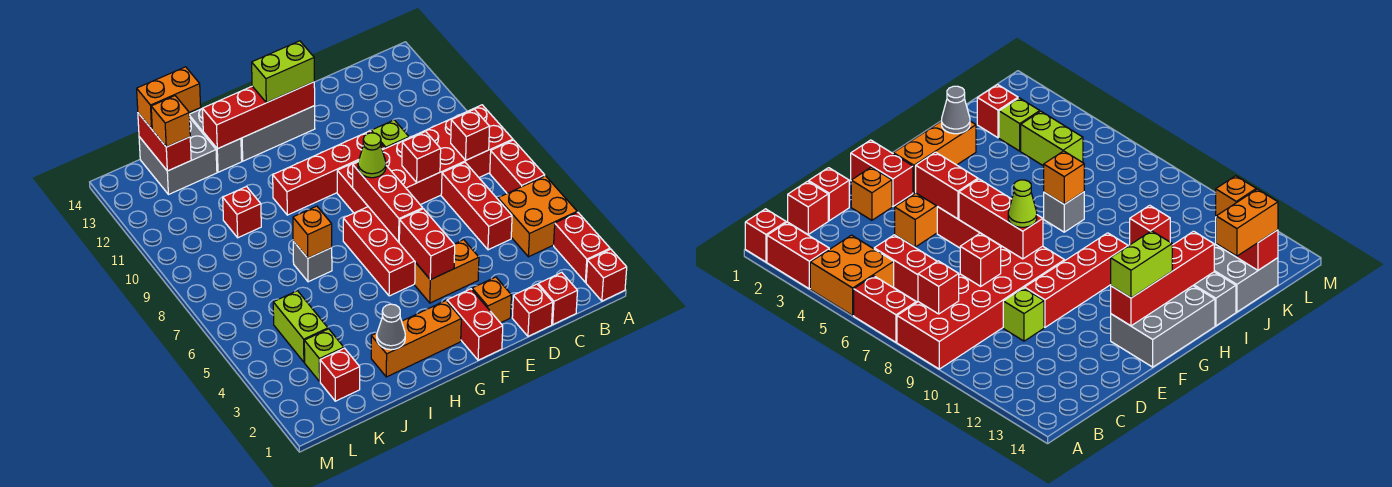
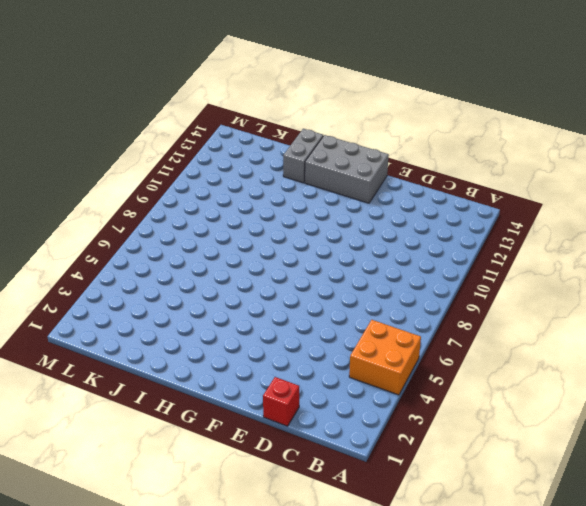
none -> red brick A1 level 1
none -> red brick A2:A3 level 1
none -> red brick A6:A7 level 1
none -> red brick A8:F9 level 1

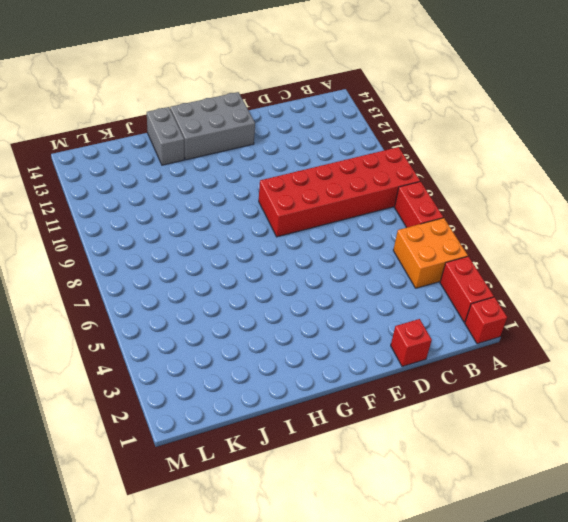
none -> red brick C1 level 1
none -> red brick C5:C7 level 1
none -> lime brick D10 level 1
none -> orange brick E2 level 1

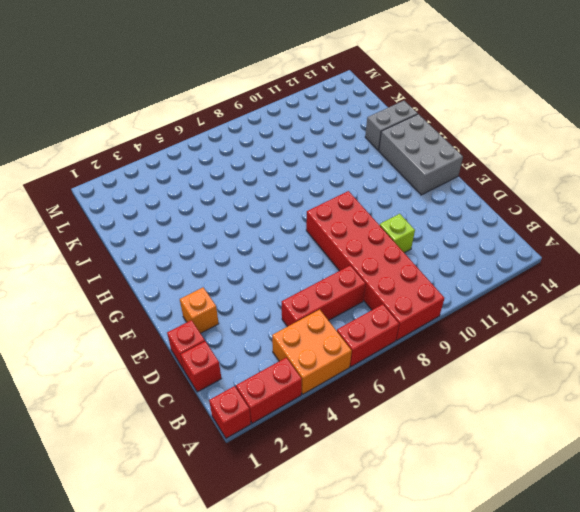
none -> orange brick E4:F4 level 1
none -> red brick E10:H10 level 1
none -> red brick F1:F2 level 1
none -> red brick F5:G7 level 1

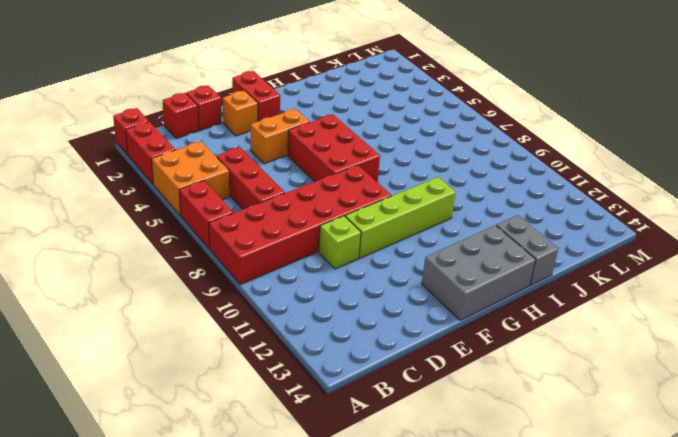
lime brick E10:H10 level 1 -> red brick E10:H10 level 1
none -> orange brick G2:I2 level 1
none -> grey brick I7 level 1
none -> red brick J10 level 1
none -> grey brick J13:K14 level 1

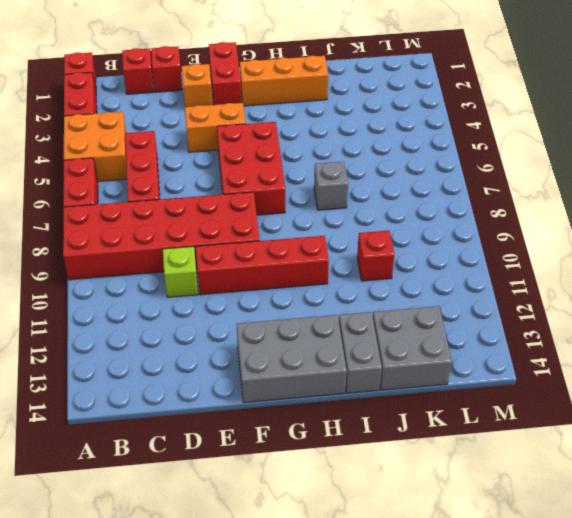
none -> red brick K2 level 1
none -> lime brick K3 level 1
none -> lime brick K4:K5 level 1
none -> red brick B8 level 2

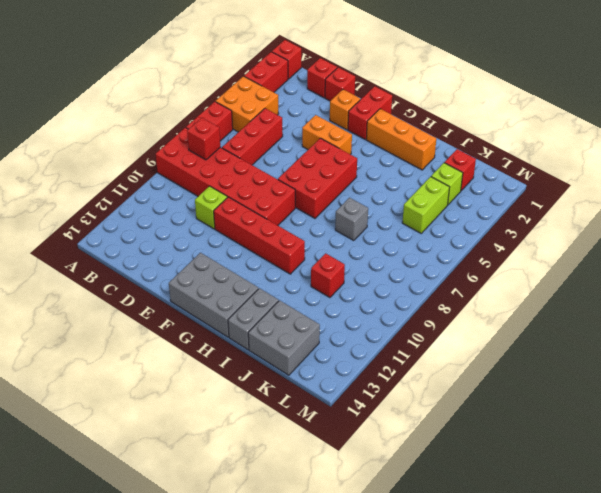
none -> red brick D8 level 2
none -> red brick F4:F5 level 2
none -> red brick F6:F8 level 2
none -> red brick F13:I13 level 2

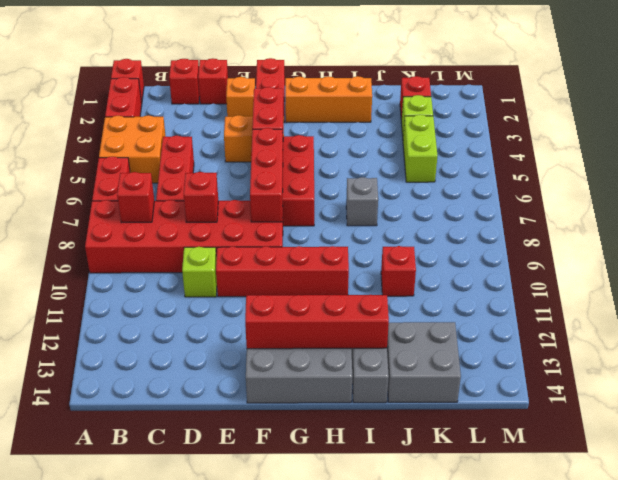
none -> grey cone I2 level 2
none -> orange brick I7 level 2
none -> red brick K13:K14 level 2
none -> lime cone F8 level 3

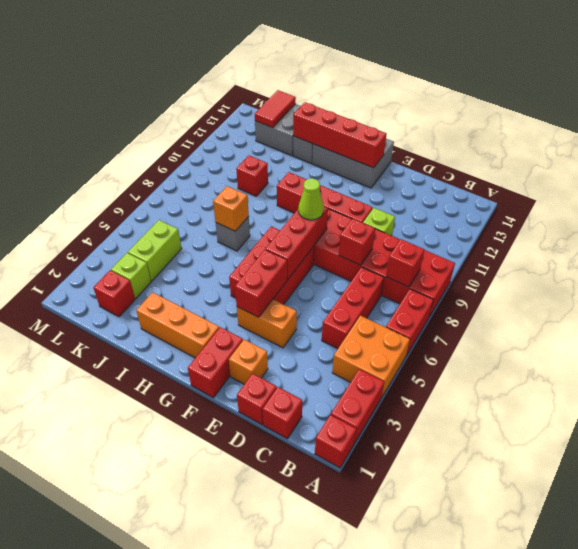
red tile K13:K14 level 2 -> red brick K13:K14 level 2
none -> grey cone I2 level 2
none -> lime brick F13:G13 level 3
none -> orange brick J14:K14 level 3
none -> orange brick K13 level 3

